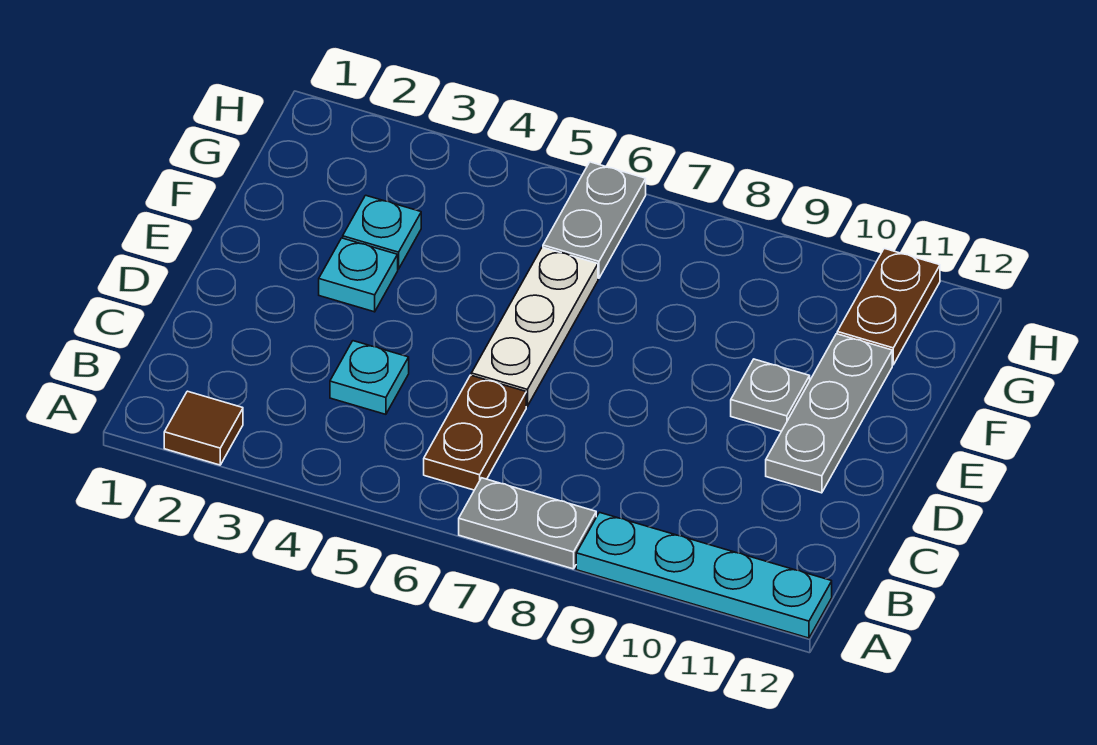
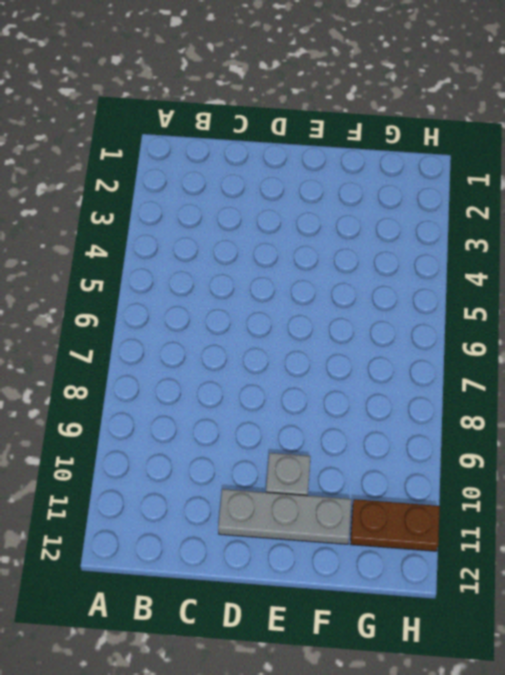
none -> brown tile A2 level 1
none -> grey plate A7:A8 level 1
none -> cyan plate A9:A12 level 1

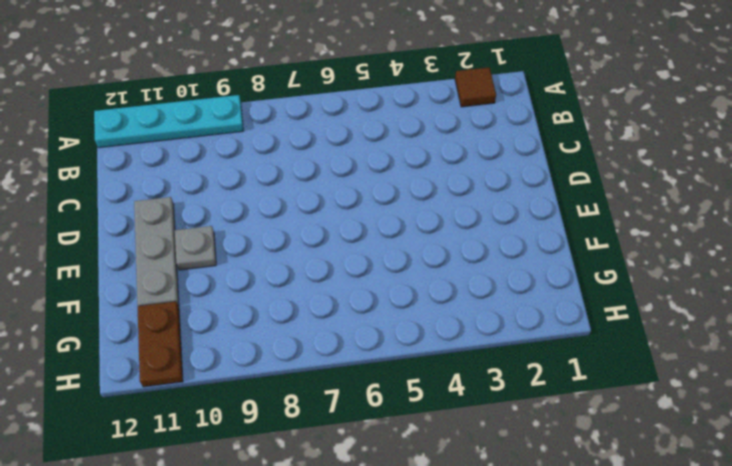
none -> grey plate A7:A8 level 1
none -> brown plate B6:C6 level 1
none -> cyan plate C4 level 1

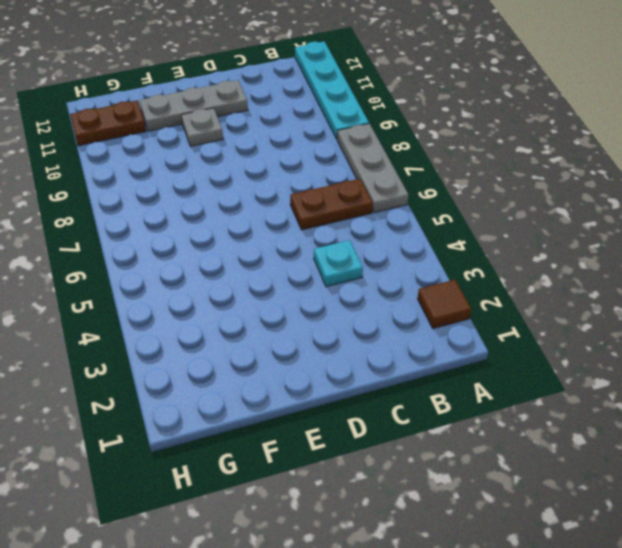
grey plate A6:A8 level 1 -> grey plate A7:A8 level 1
none -> white plate D6:F6 level 1
none -> cyan plate E3 level 1
none -> cyan plate F3 level 1

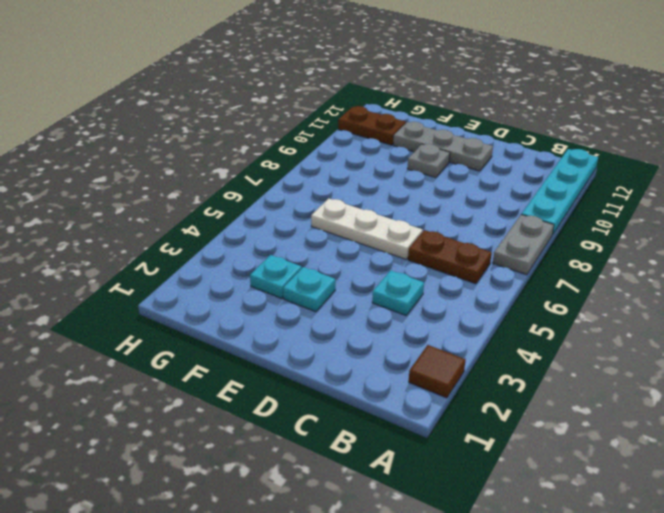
none -> grey plate G6:H6 level 1

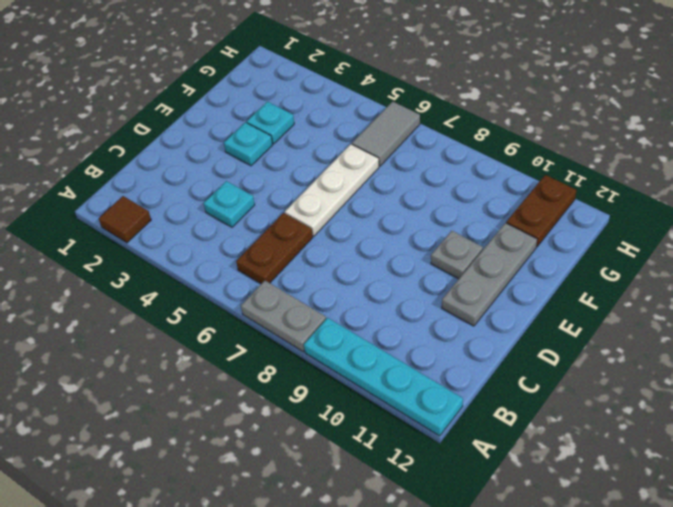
grey tile G6:H6 level 1 -> grey plate G6:H6 level 1

